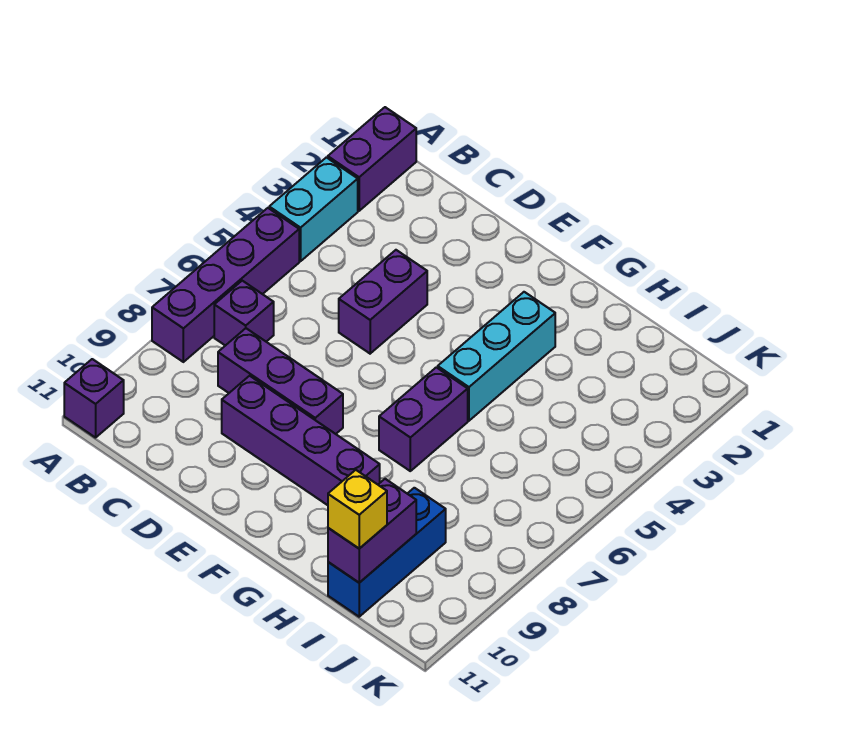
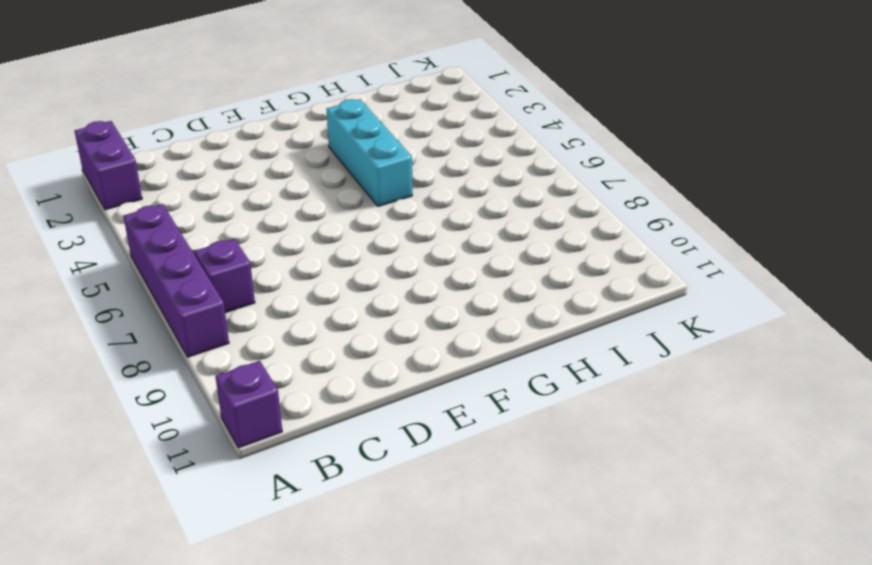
none -> cyan brick A3:A4 level 1
none -> purple brick C8:E8 level 1
none -> purple brick D4:D5 level 1

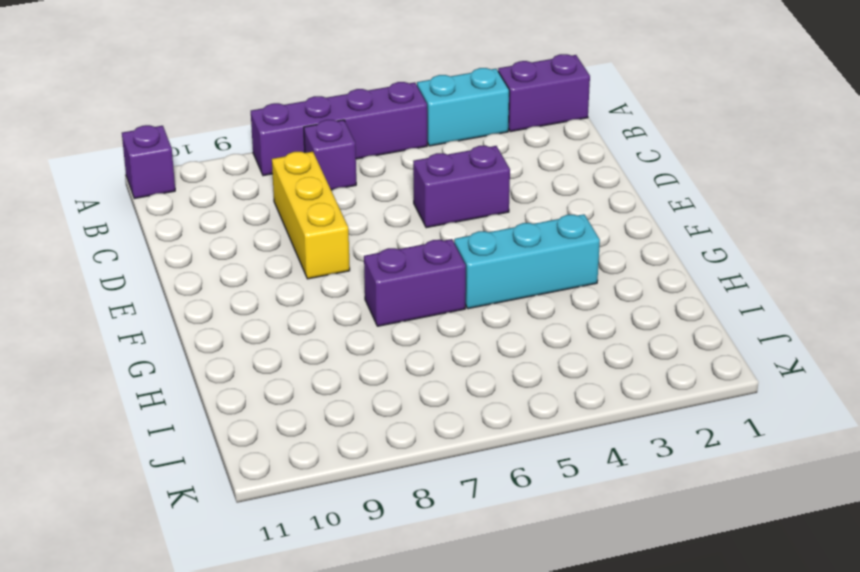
yellow brick C8:E8 level 1 -> purple brick C8:E8 level 1
none -> purple brick D9:G9 level 1
none -> blue brick I9:I11 level 1
none -> purple brick I10:I11 level 2

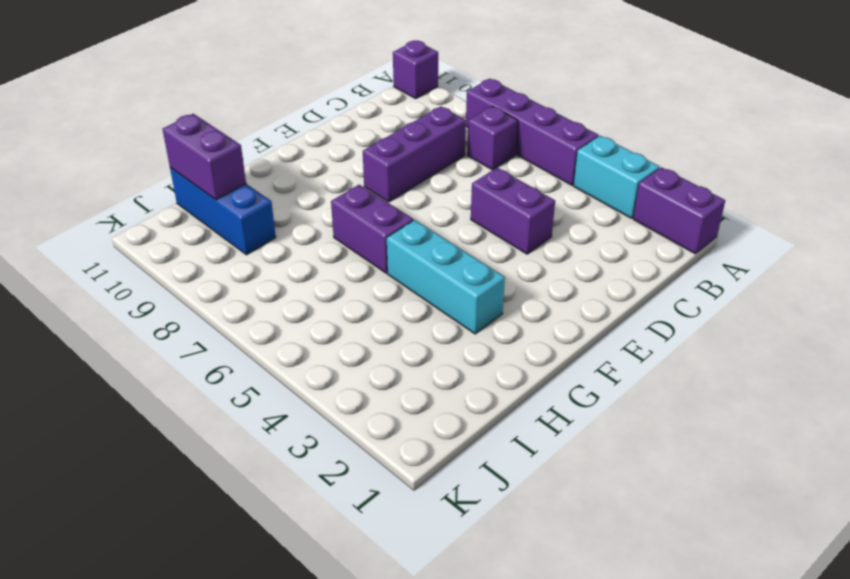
none -> purple brick D9:G9 level 1
none -> yellow brick I11 level 3

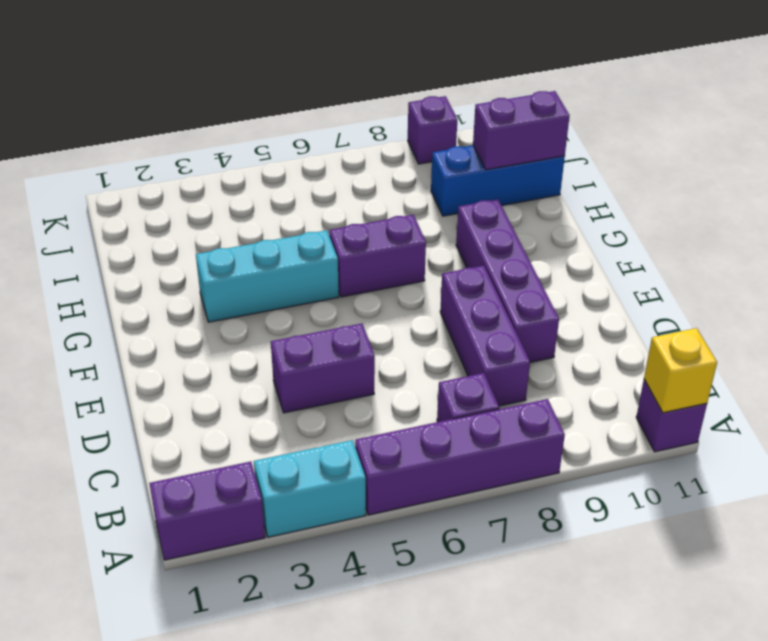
yellow brick A11 level 2 -> yellow brick I11 level 3
purple brick K9 level 1 -> none

